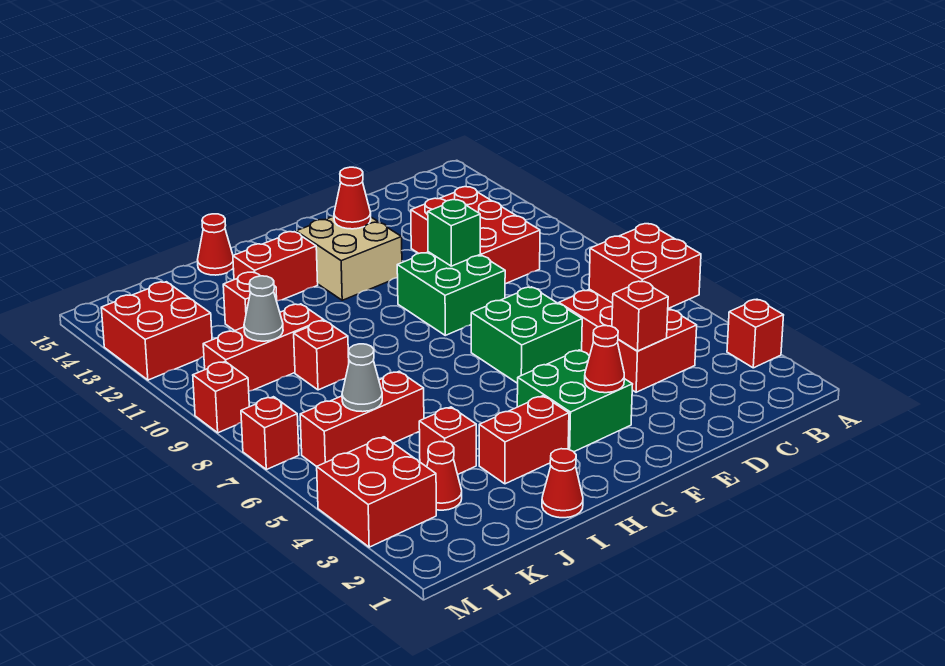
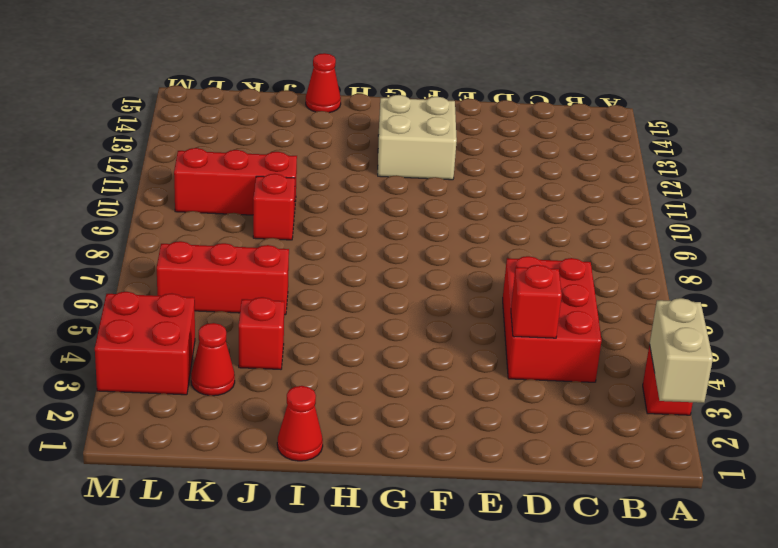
tan brick A2:A3 level 2 -> none
none -> red brick C10:D12 level 1
none -> green brick E6:F7 level 1
none -> green brick E9:F10 level 1

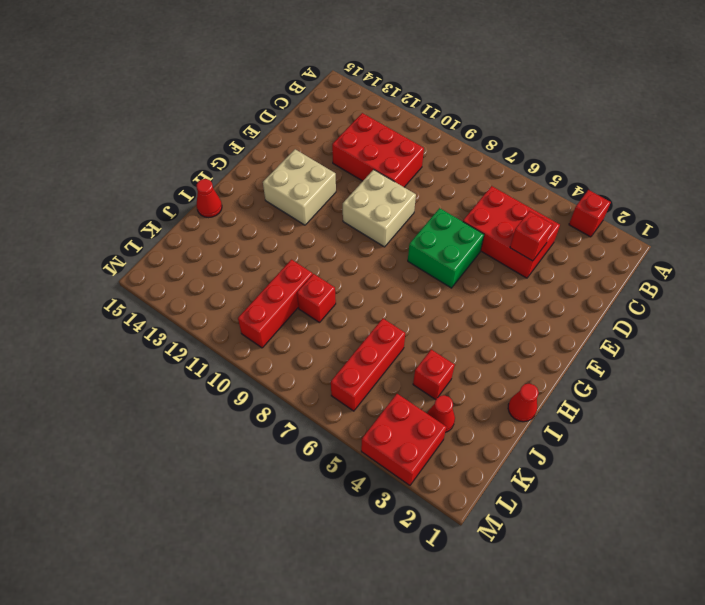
tan brick E9:F10 level 1 -> green brick E9:F10 level 1
none -> green brick F3:G4 level 1
none -> red brick H3:I3 level 1
none -> red brick H13:I13 level 1

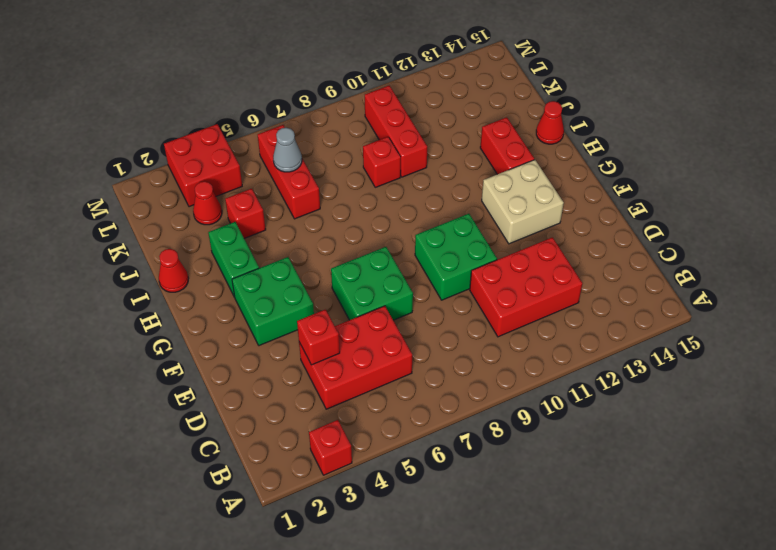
green brick H3:I3 level 1 -> red brick H3:I3 level 1
none -> red brick J12 level 1
none -> red brick L12:M13 level 1
none -> red brick M7 level 1

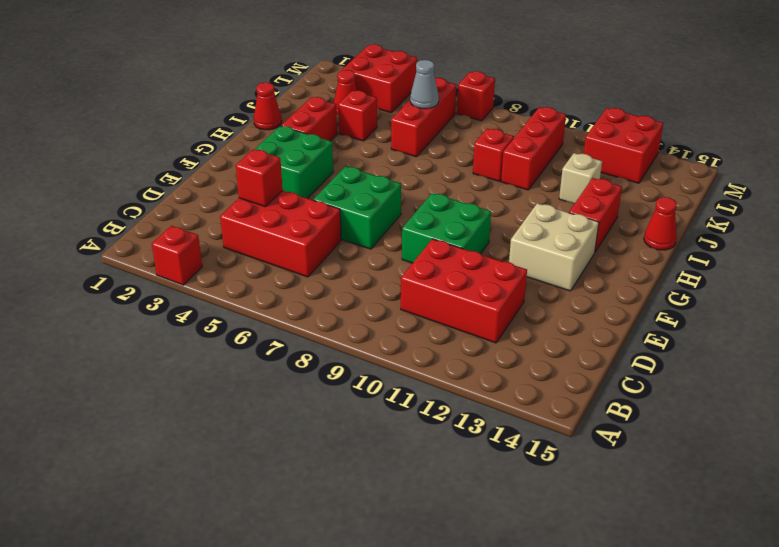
tan brick J12 level 1 -> red brick J12 level 1
none -> red brick M9 level 1
none -> red brick B5:C6 level 2
none -> green brick E10 level 2

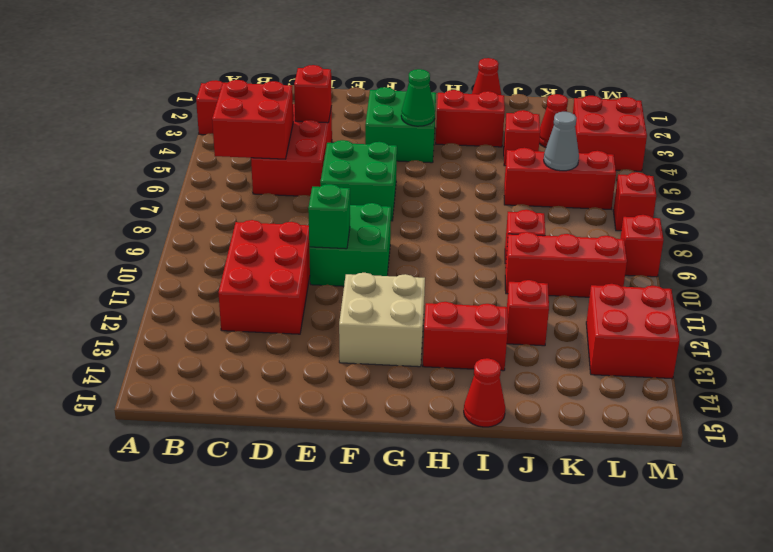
green cone G4 level 2 -> none
none -> red cone F3 level 2
none -> red cone F13 level 2
none -> grey cone K10 level 2

